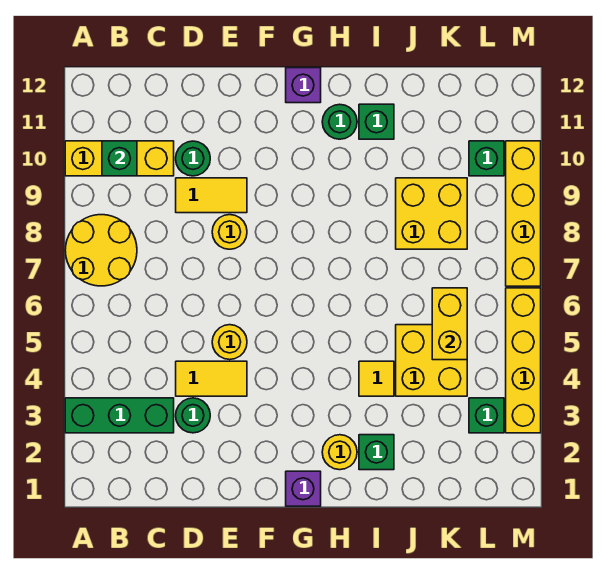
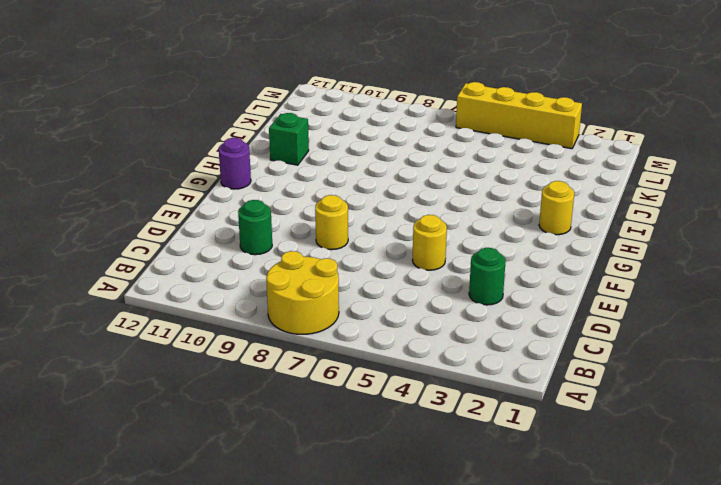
purple round brick G12 level 1 -> purple brick G12 level 1
none -> green brick A3:C3 level 1
none -> yellow brick A10:C10 level 1
none -> yellow tile D4:E4 level 1

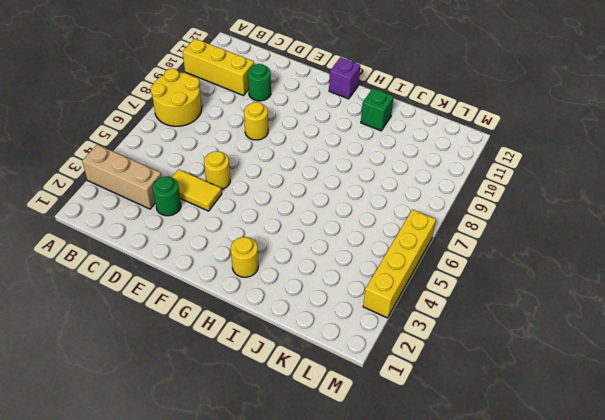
tan brick A3:C3 level 1 -> green brick A3:C3 level 1
none -> yellow tile D9:E9 level 1
none -> purple brick G1 level 1
none -> green round brick H11 level 1

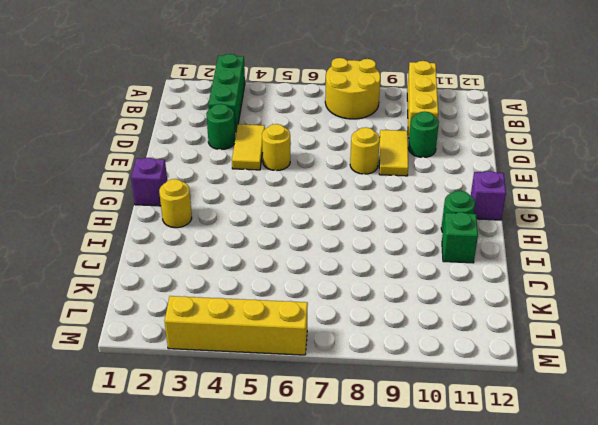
none -> green brick I2 level 1
none -> yellow tile I4 level 1
none -> yellow brick J4:K5 level 1

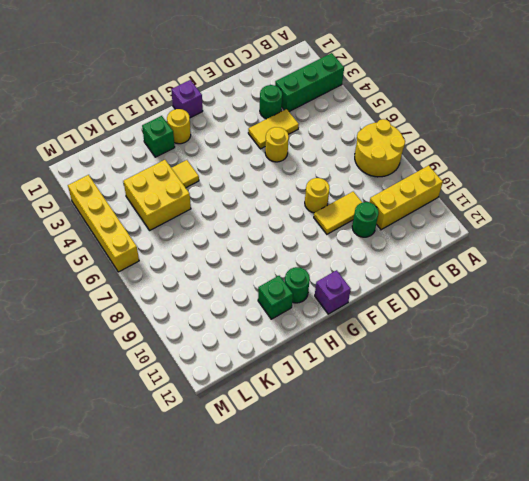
none -> yellow brick J8:K9 level 1
none -> green brick L3 level 1
none -> green brick L10 level 1

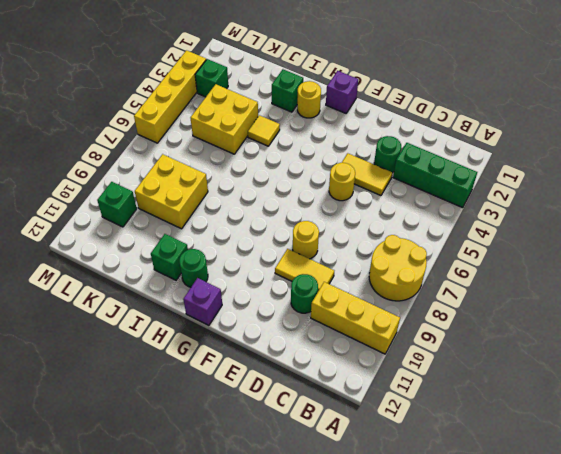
none -> yellow brick M7:M10 level 1
none -> green brick B10 level 2
none -> yellow brick K5:K6 level 2

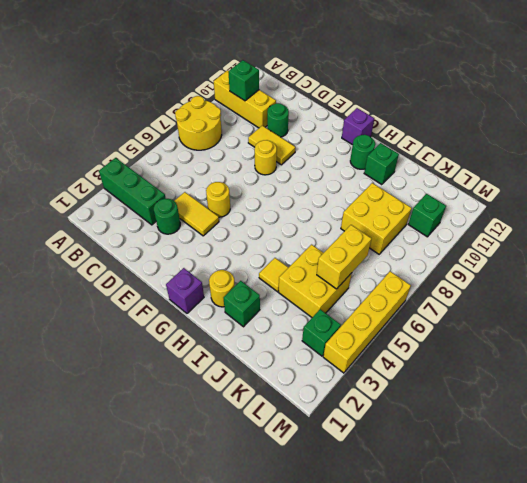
none -> yellow brick M7:M10 level 1

